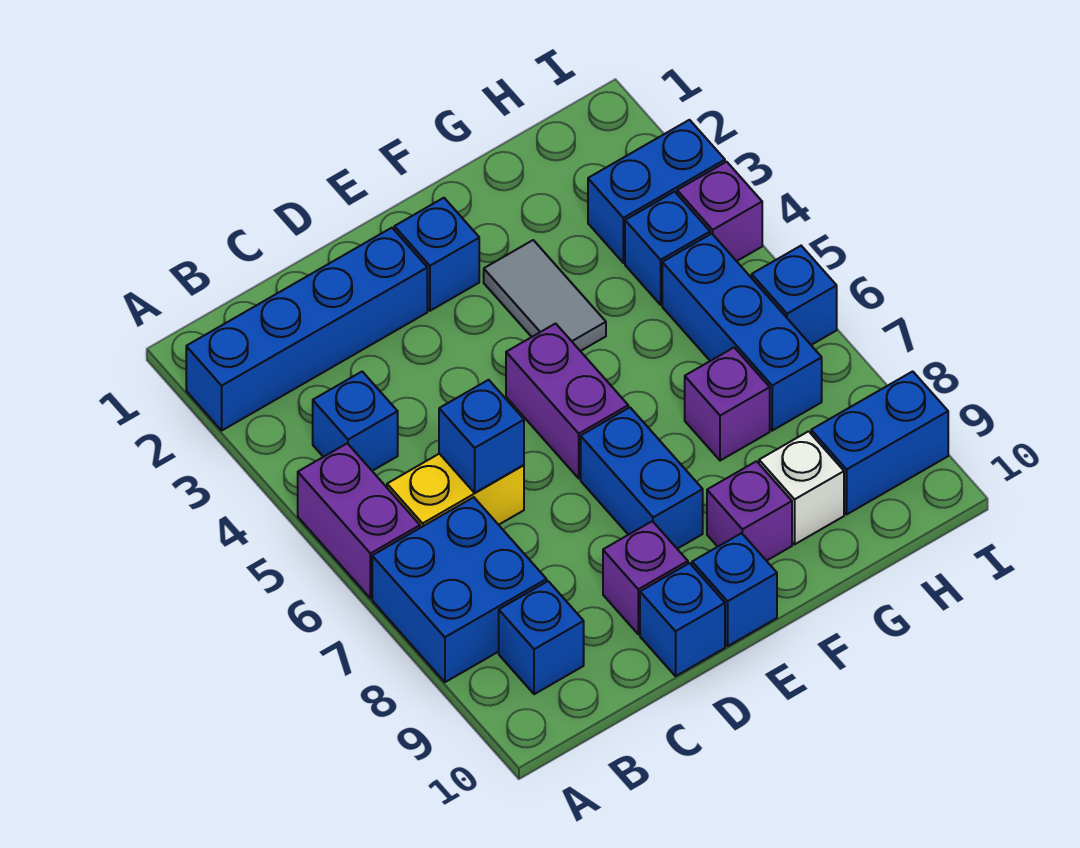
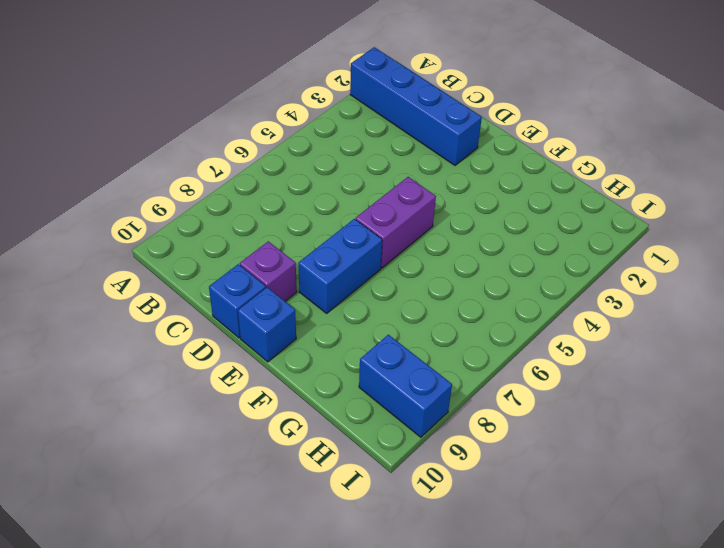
none -> purple brick A5:A6 level 1
none -> blue brick A7:B8 level 1
none -> blue brick B4 level 1

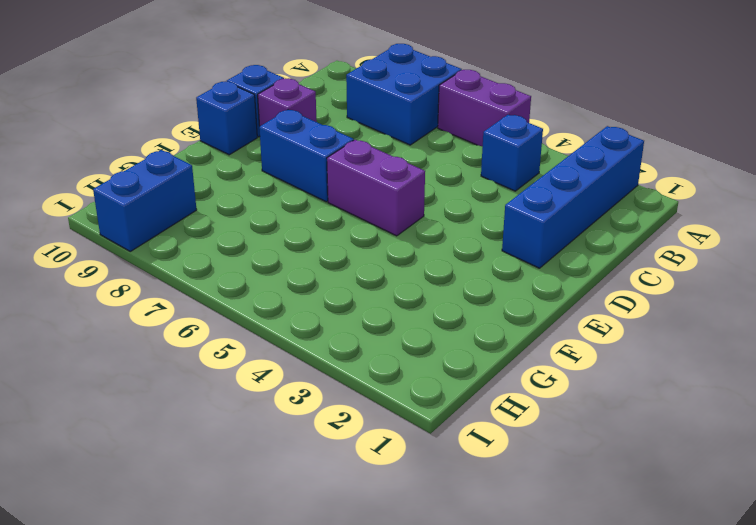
none -> yellow brick B6:C6 level 1
none -> blue brick B9 level 1
none -> blue brick E2 level 1

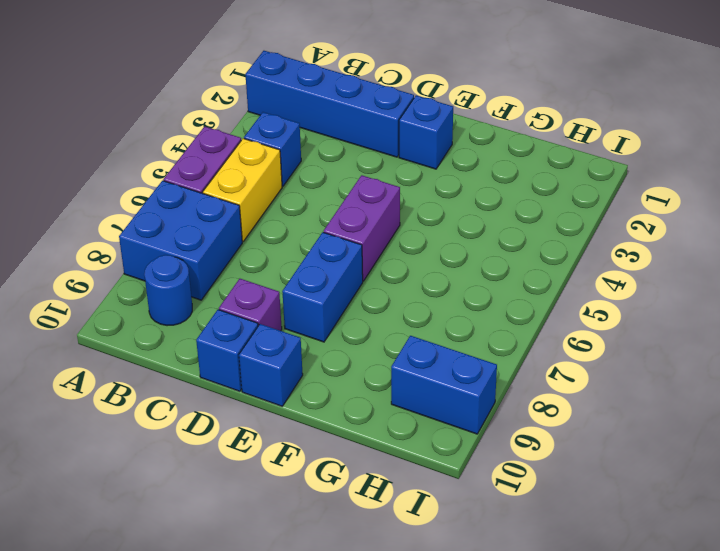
yellow brick B5:B6 level 1 -> yellow brick B6:C6 level 1
blue round brick B9 level 1 -> blue brick B9 level 1
none -> grey tile F3:F4 level 1
none -> purple brick F9 level 1
none -> purple brick G7 level 1

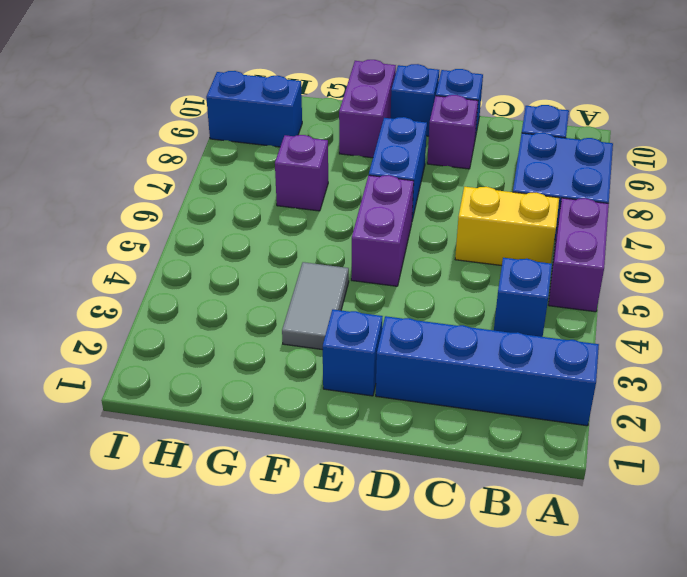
purple brick F9:F10 level 1 -> purple brick F9 level 1
none -> white brick G9 level 1
none -> blue brick H3:I3 level 1
none -> blue brick H4 level 1

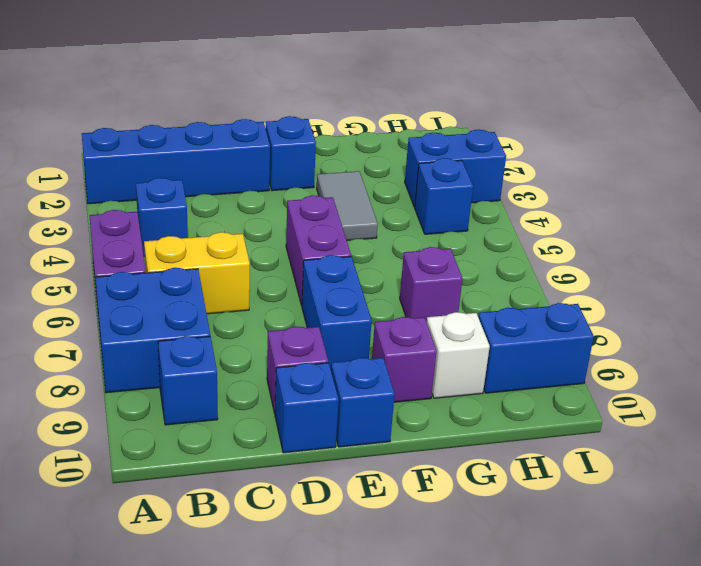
none -> blue brick H5:H7 level 1
none -> purple brick I4 level 1
none -> blue brick I6 level 1

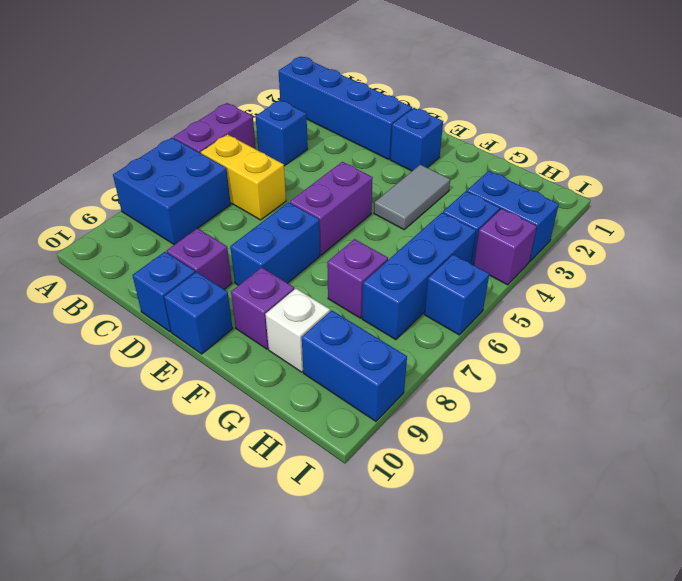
none -> blue brick B9 level 1
none -> blue brick C6 level 2

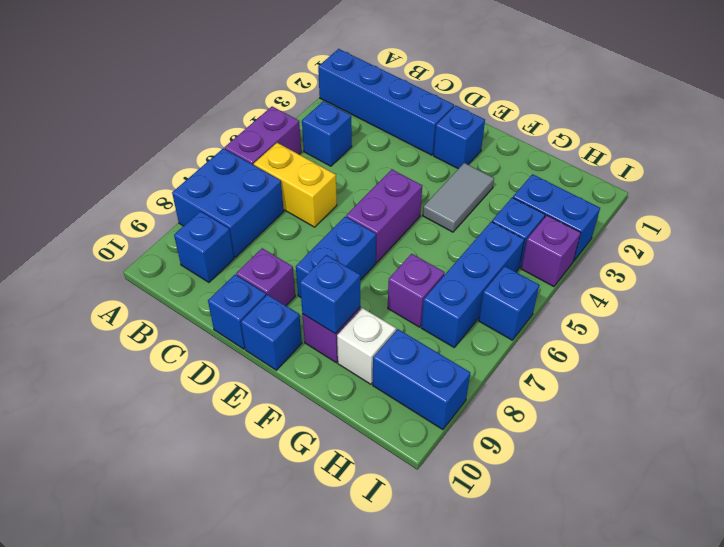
blue brick F9 level 2 -> blue brick C6 level 2

